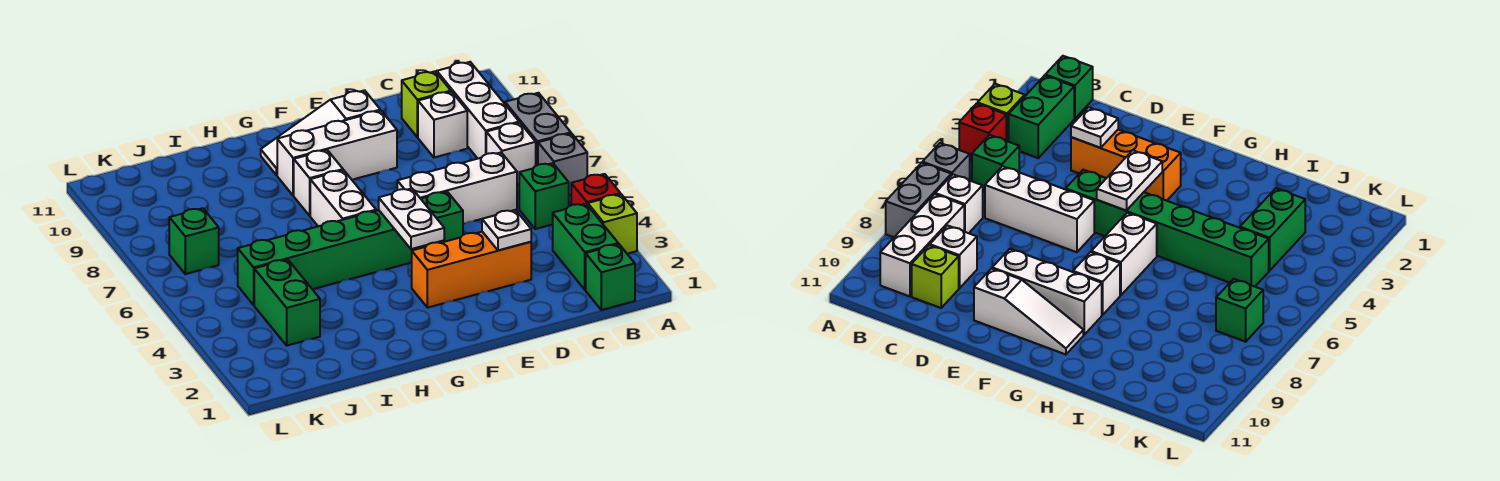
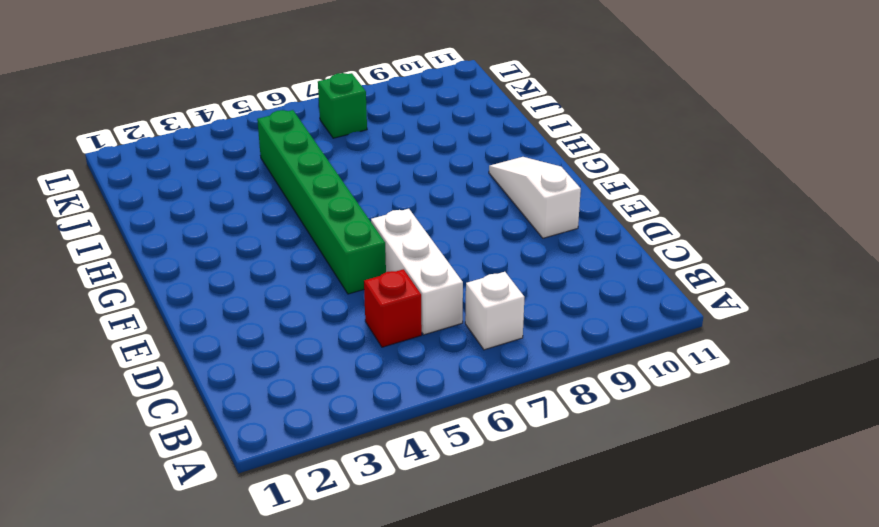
red brick C5 level 1 -> red brick A4 level 1
none -> lime brick A3 level 1
none -> grey brick A6 level 1
none -> grey brick A7:A8 level 1

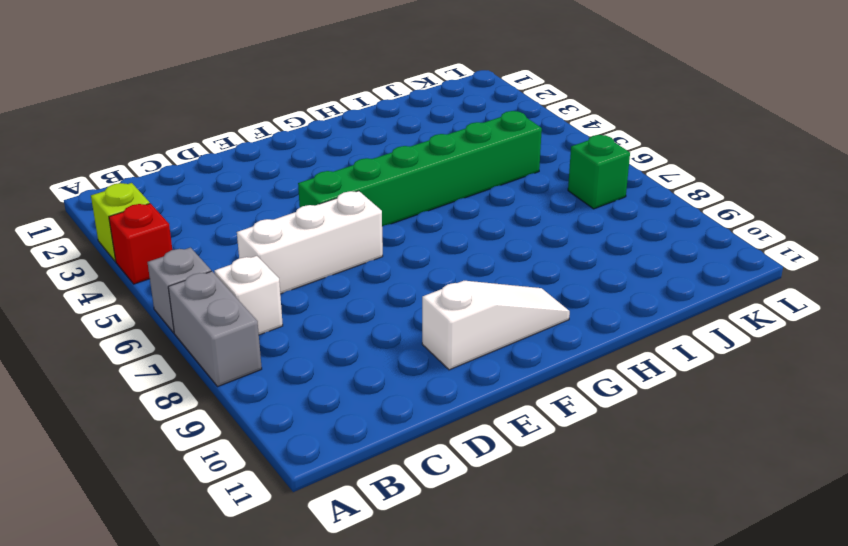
none -> green brick B1 level 1
none -> green brick B2:B3 level 1
none -> green brick B5 level 1

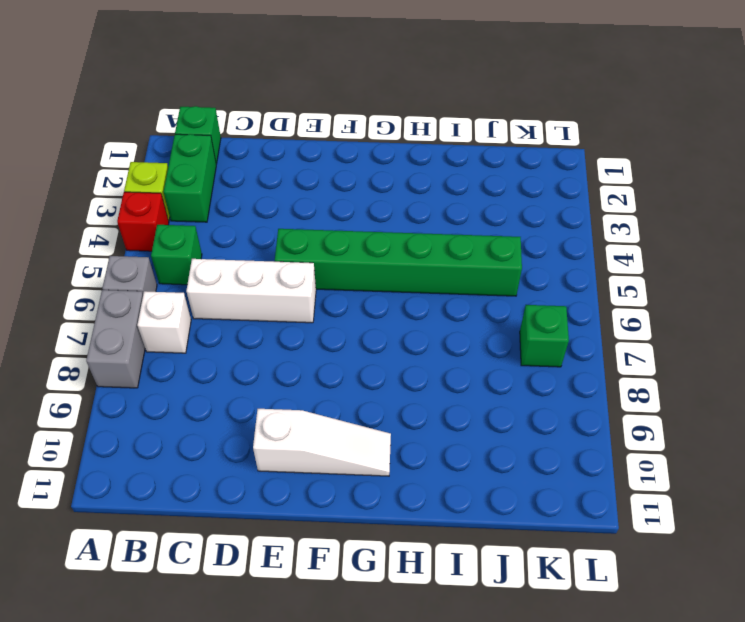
none -> white brick B8:B10 level 1
none -> white brick C9 level 1
none -> lime brick C10 level 1

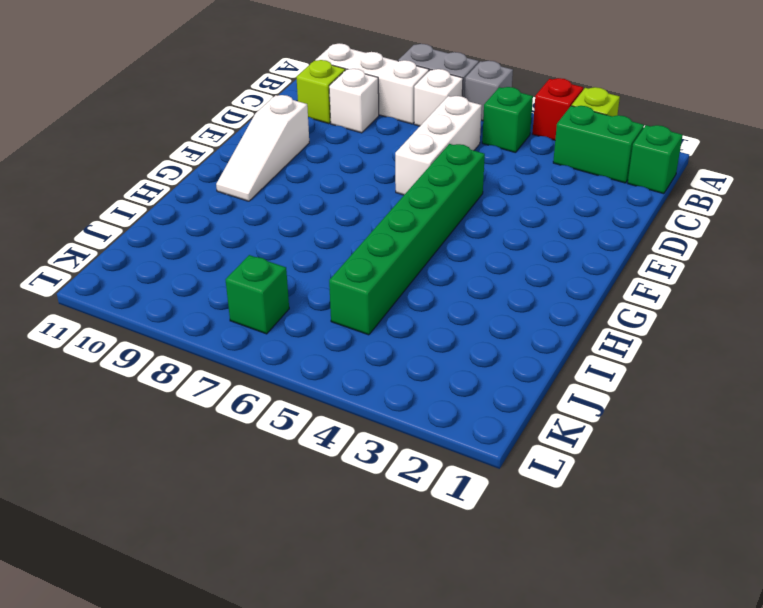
none -> orange brick D3:F3 level 1
none -> white brick E9:G9 level 1
none -> white brick G6:G7 level 1

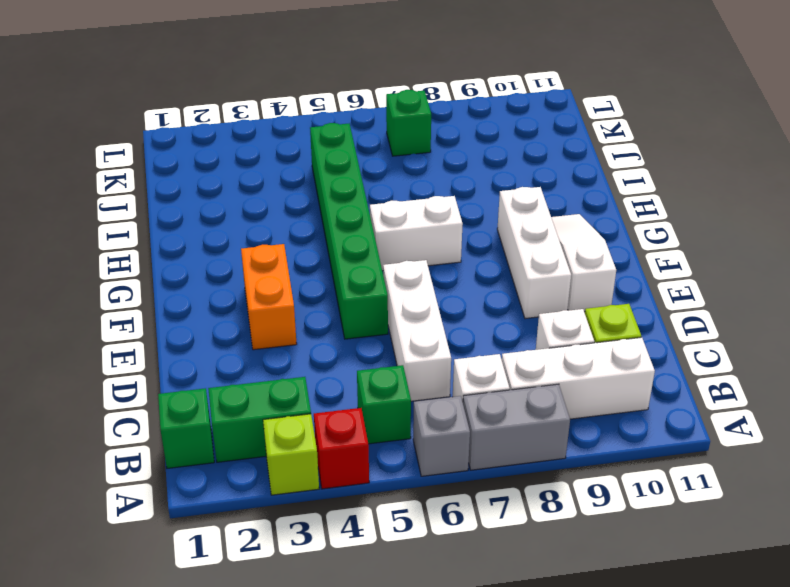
orange brick E3:F3 level 1 -> orange brick D3:F3 level 1
none -> white brick G8 level 1
none -> green brick J3:J4 level 1
none -> white plate D3 level 2

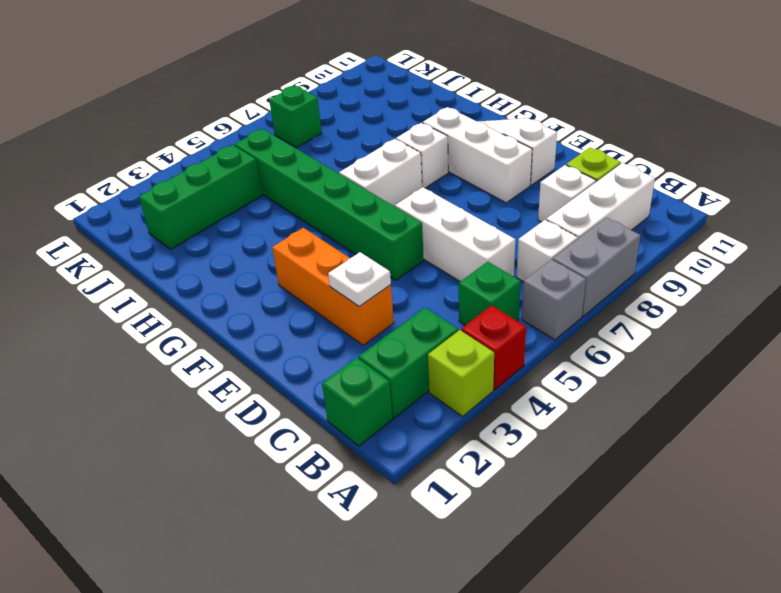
green brick J2:J4 level 1 -> green brick J3:J4 level 1
none -> white plate F4:F5 level 2

